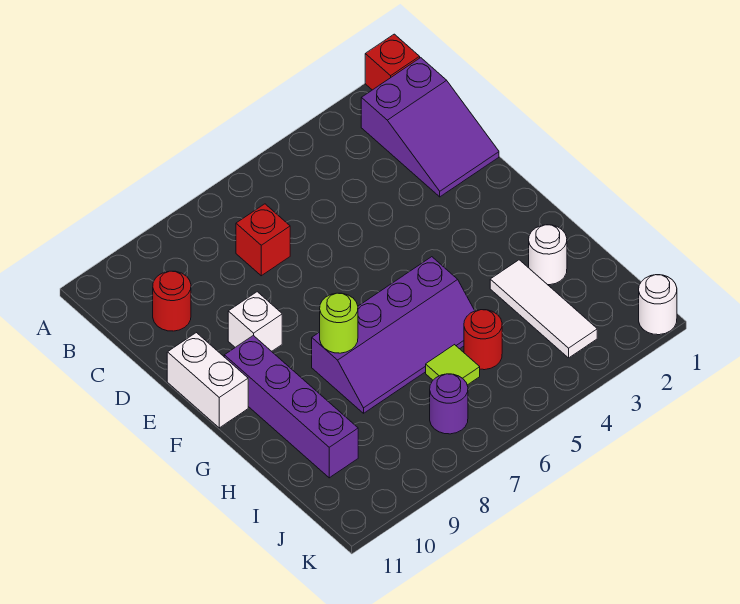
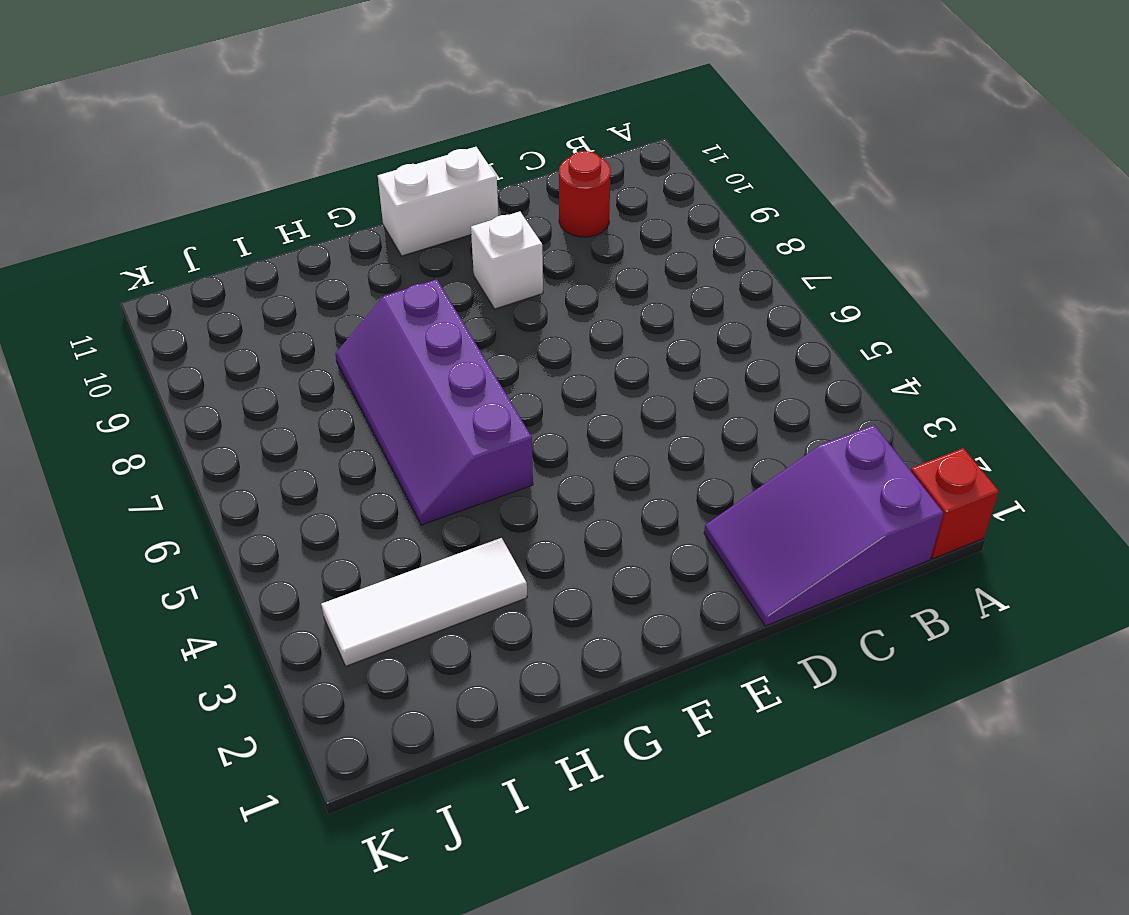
none -> red brick C7 level 1
none -> purple brick F10:I10 level 1
none -> white round brick H2 level 1

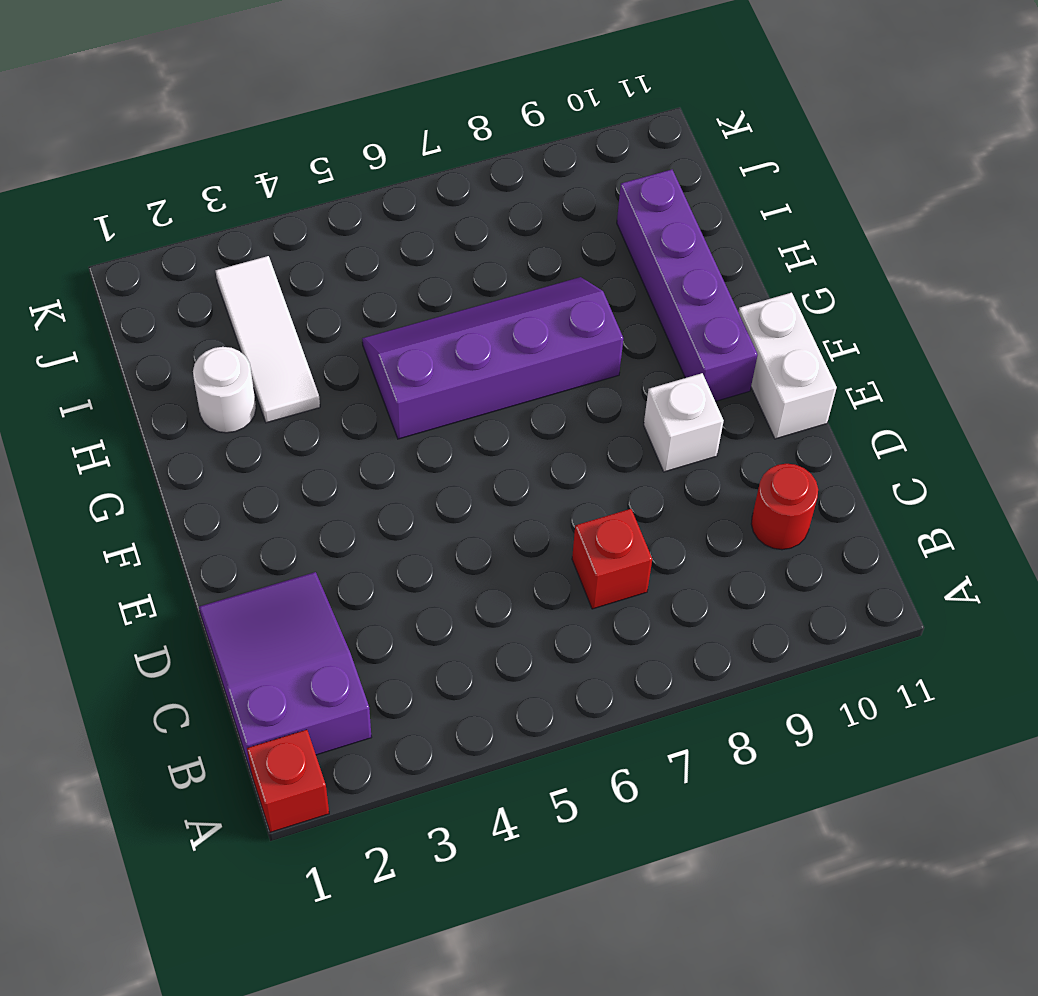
none -> red round brick I5 level 1
none -> lime tile I6 level 1
none -> purple round brick J7 level 1

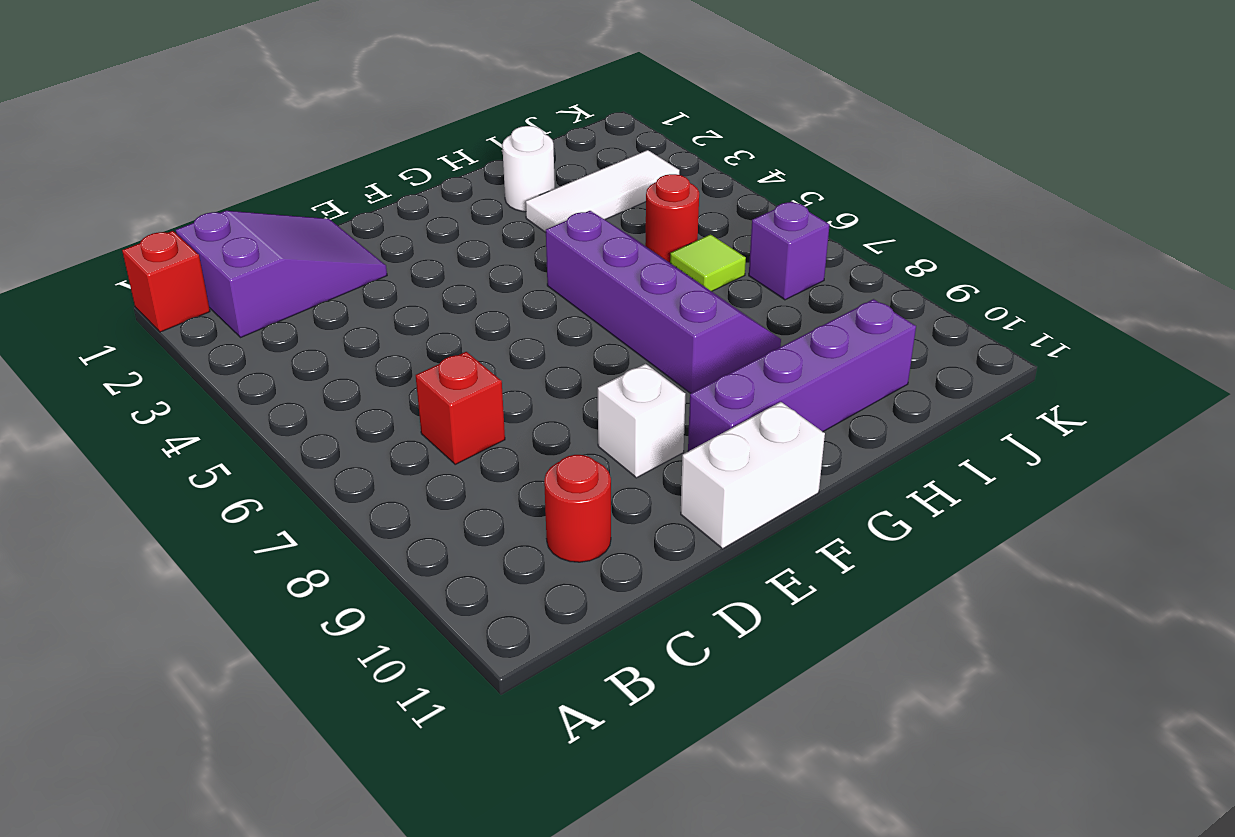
purple brick J7 level 1 -> purple round brick J7 level 1
none -> white round brick K1 level 1
none -> lime round brick G8 level 2

